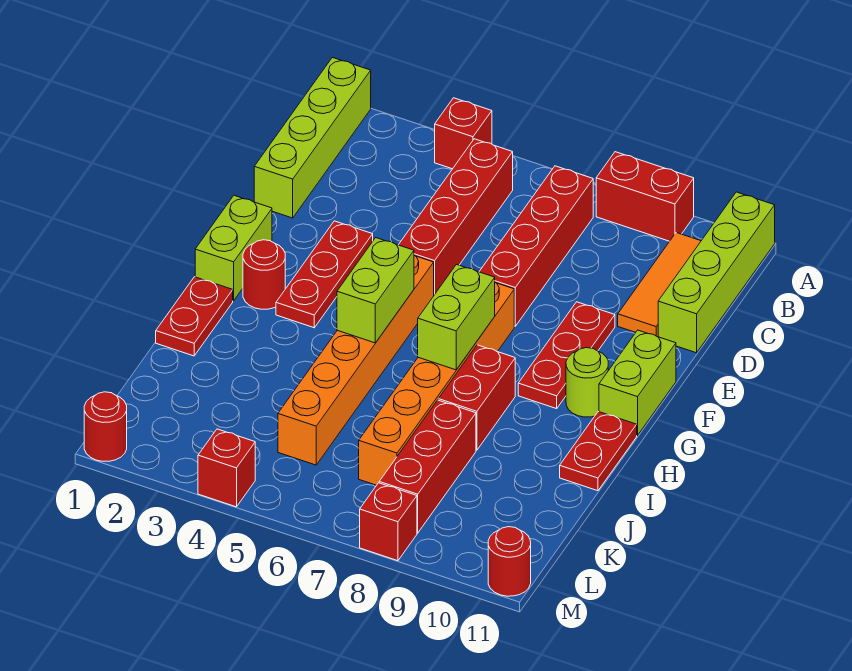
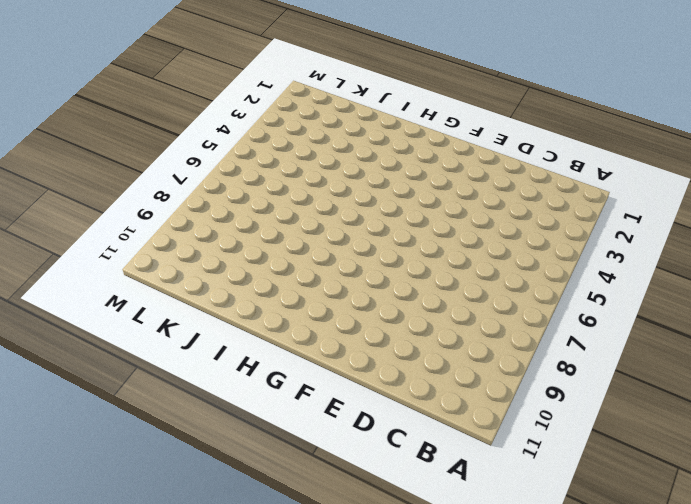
none -> lime brick A1:D1 level 1
none -> red brick A4 level 1
none -> red brick A8:A9 level 1

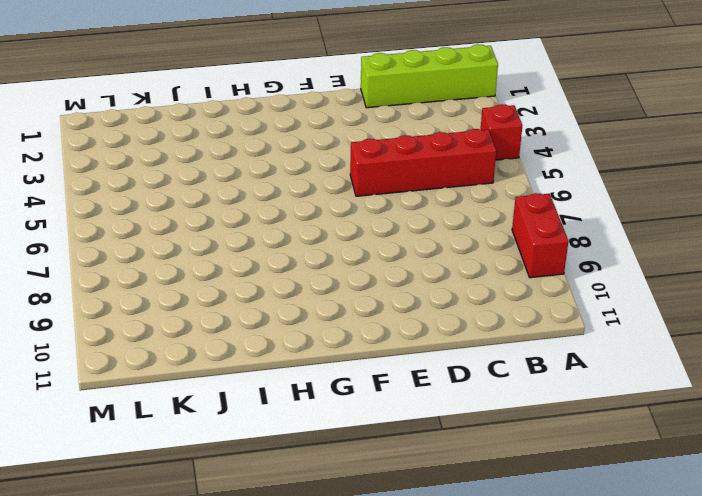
none -> lime brick A11:D11 level 1
none -> red brick B7:E7 level 1
none -> orange tile B10:D10 level 1

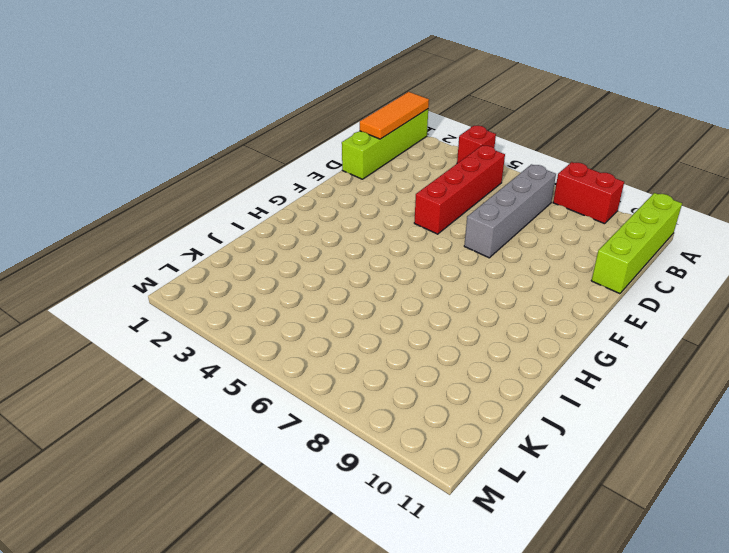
orange tile A1:C1 level 2 -> orange tile B10:D10 level 1
grey brick B7:E7 level 1 -> red brick B7:E7 level 1
none -> red plate E3:G3 level 1
none -> red plate E9:G9 level 1
none -> lime brick F1:G1 level 1

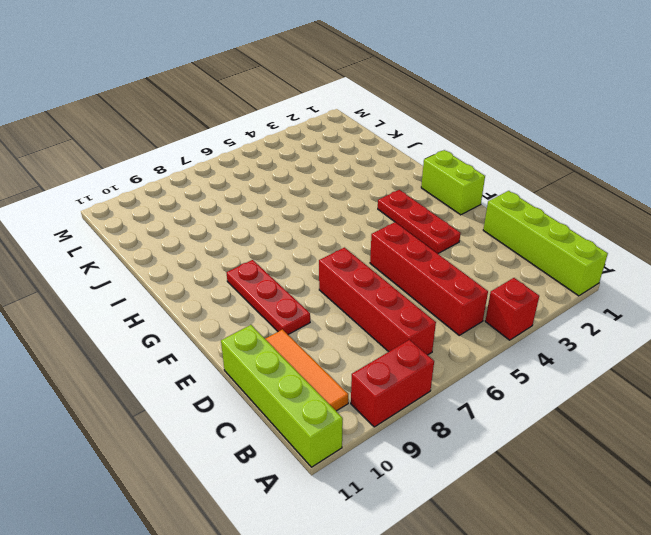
none -> orange brick F5:K5 level 1
none -> orange brick F7:K7 level 1
none -> lime brick F11:G11 level 1

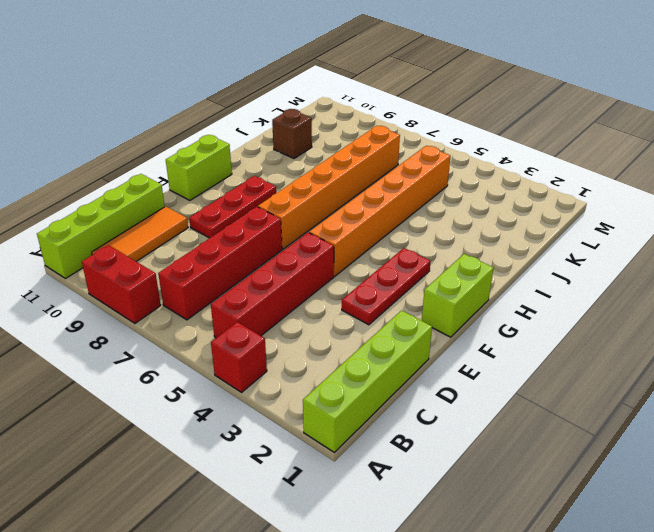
brown brick J10 level 1 -> none
none -> red round brick G2 level 1
none -> lime round brick G10 level 1
none -> red plate H1:I1 level 1

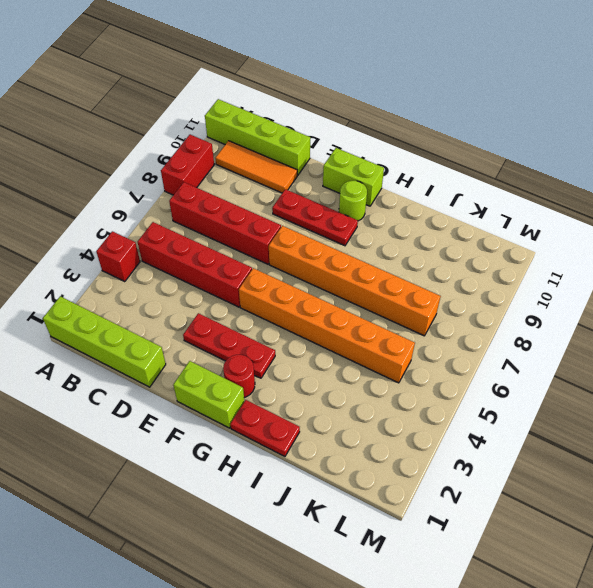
none -> red brick H8:I8 level 1
none -> red plate H11:I11 level 1
none -> red brick J8:L8 level 1

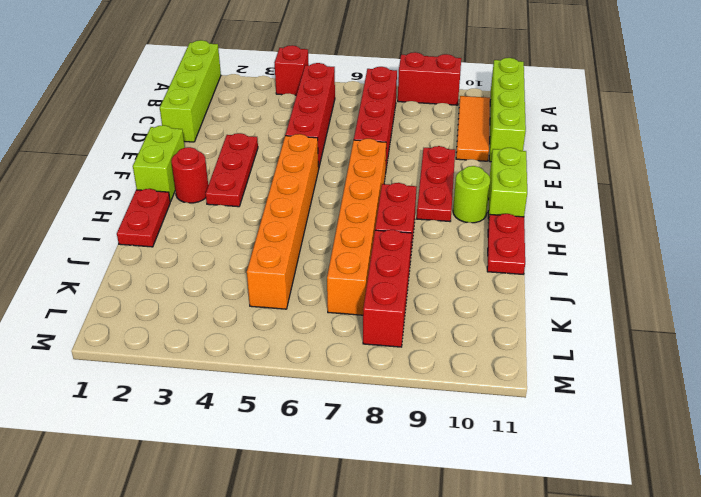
none -> red round brick M1 level 1
none -> red brick M4 level 1
none -> red brick M8 level 1

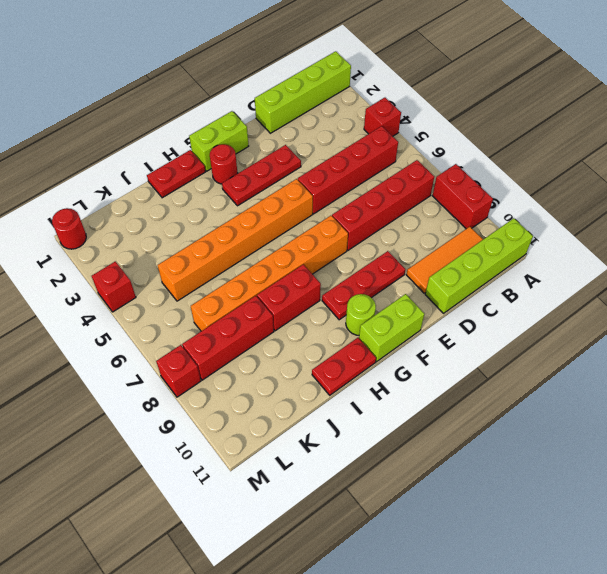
none -> red round brick M11 level 1
none -> lime brick G5:H5 level 2
none -> lime brick G7:H7 level 2

